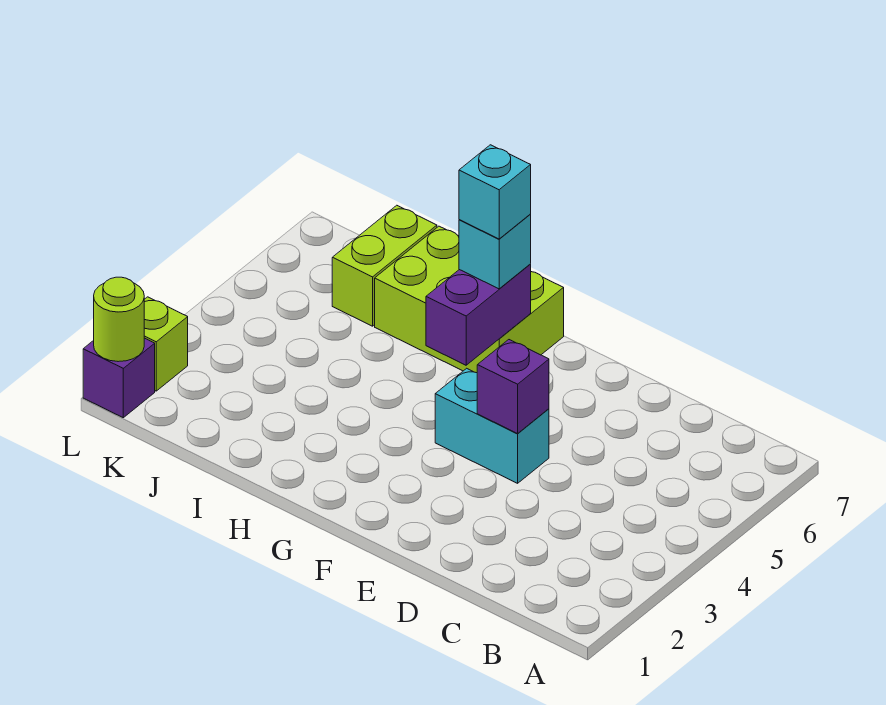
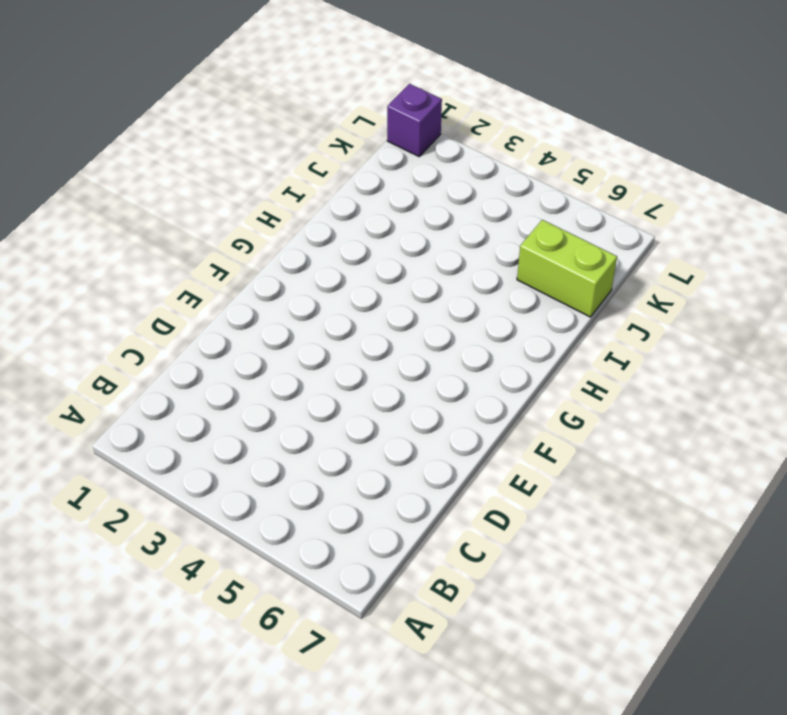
none -> cyan brick E4:F4 level 1
none -> lime brick G6:I7 level 1

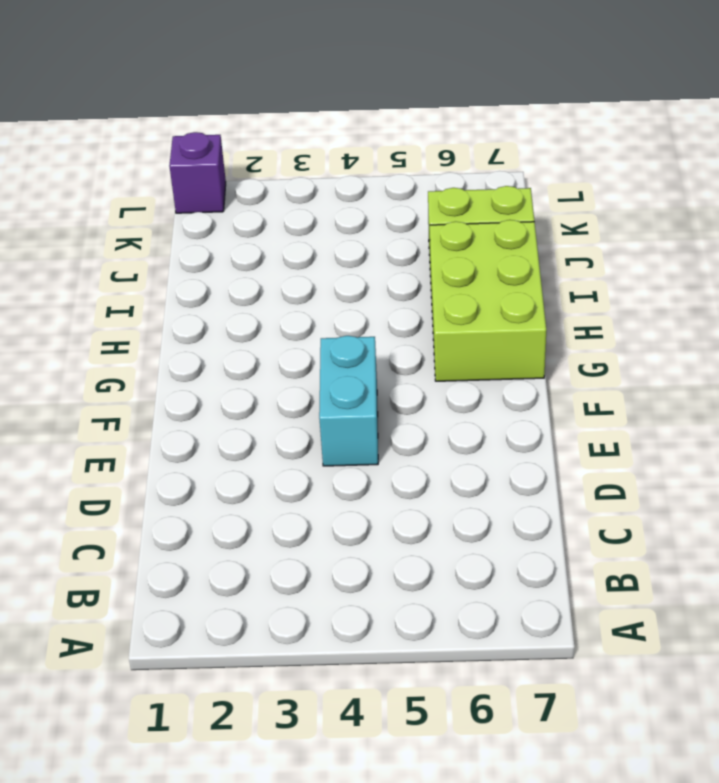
none -> lime brick L2 level 1
none -> purple brick E4 level 2

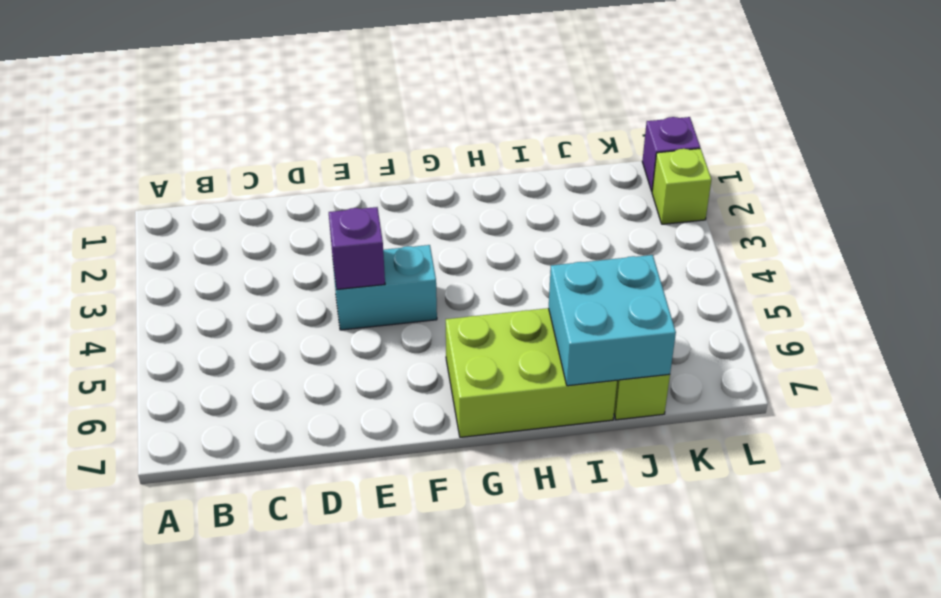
cyan brick I6:J7 level 2 -> none
none -> purple brick G5:G6 level 2
none -> lime round brick L1 level 2

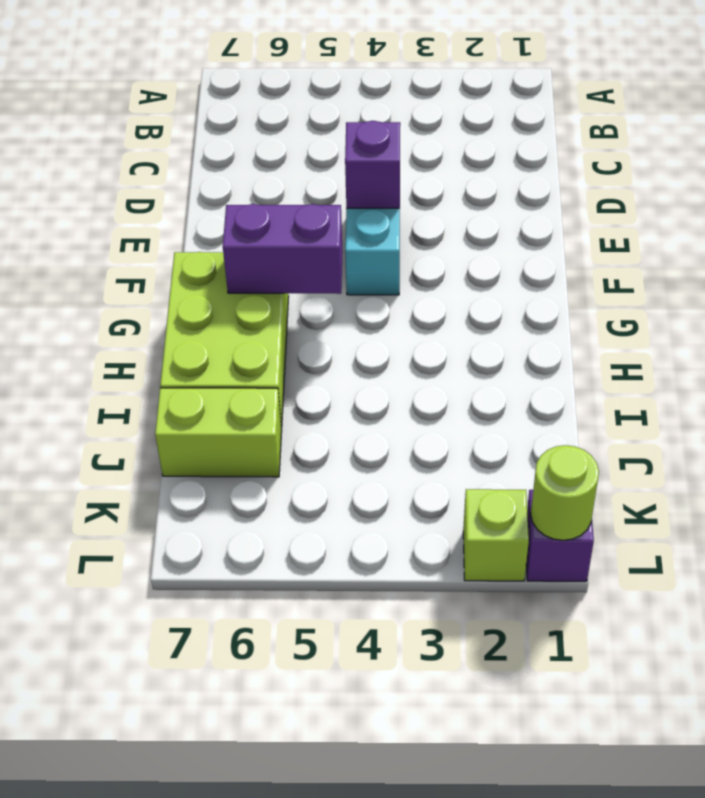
none -> cyan brick G6 level 3
none -> cyan brick G6 level 4

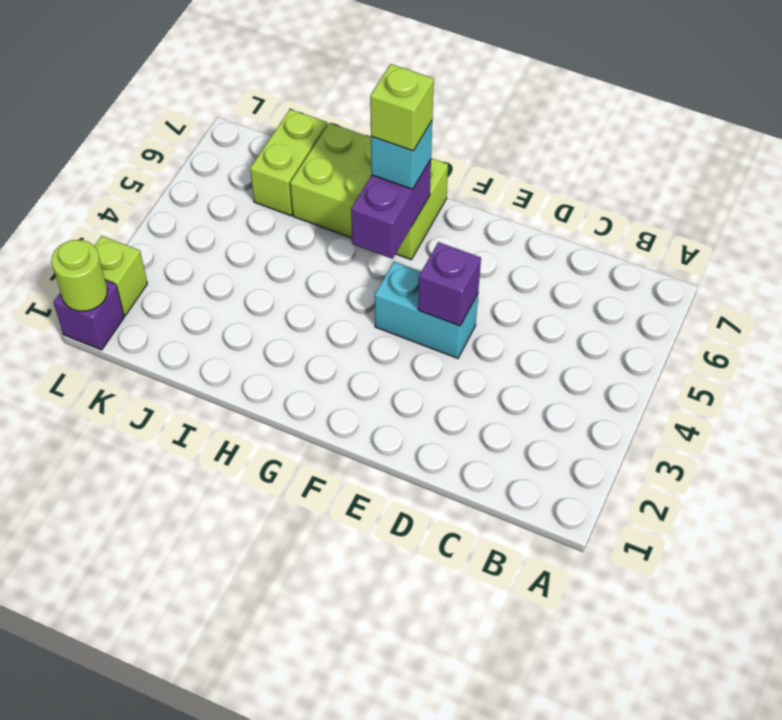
lime brick G6 level 4 -> cyan brick G6 level 4

